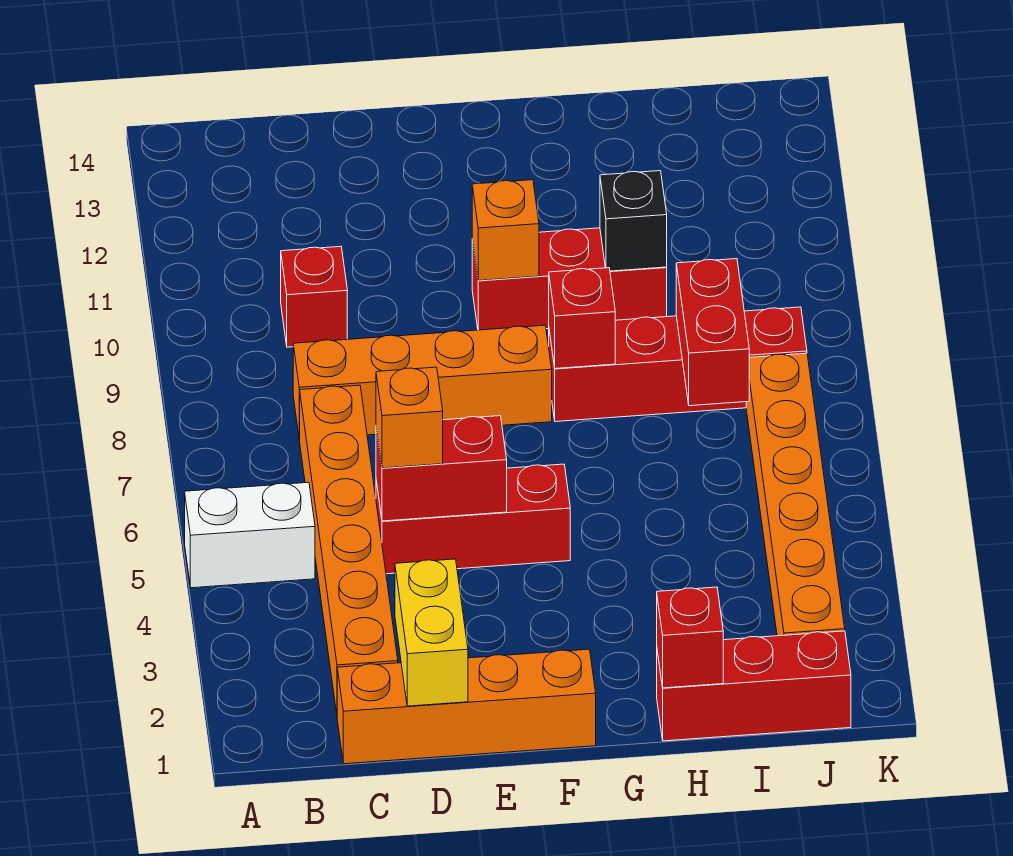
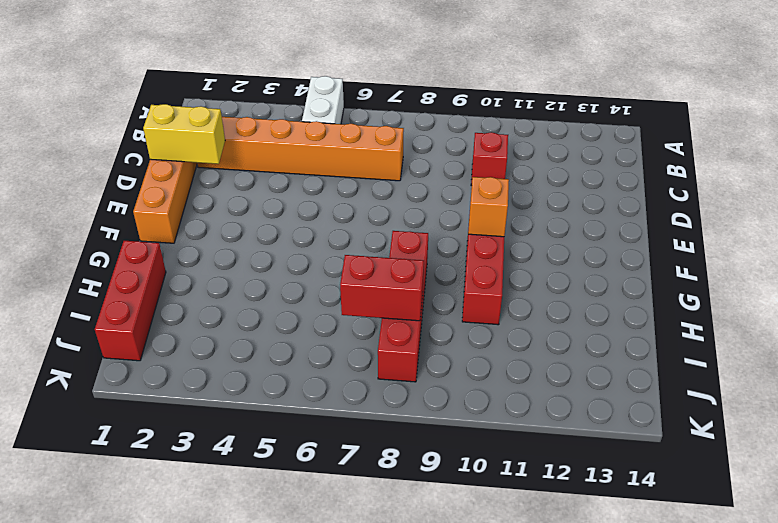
none -> orange brick C8:F8 level 1
none -> red brick D5:F5 level 1
none -> orange brick J2:J7 level 1

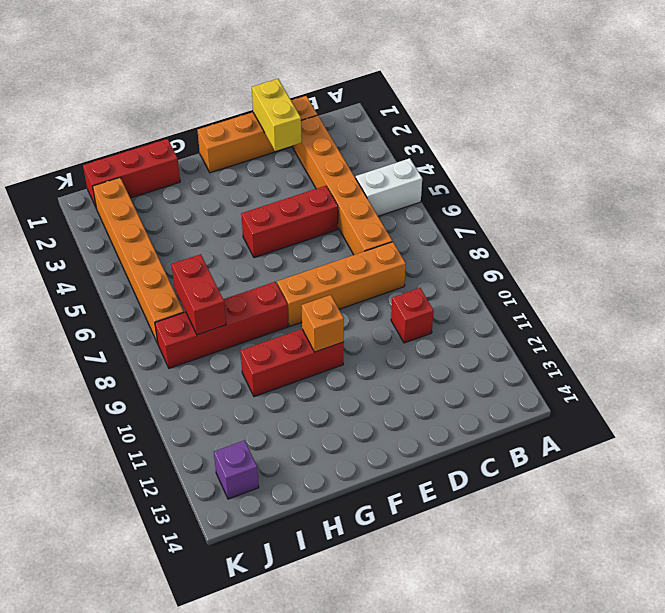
purple brick J13 level 1 -> none
none -> red brick D5:E5 level 2
none -> red brick G8 level 2
none -> red brick H1 level 2

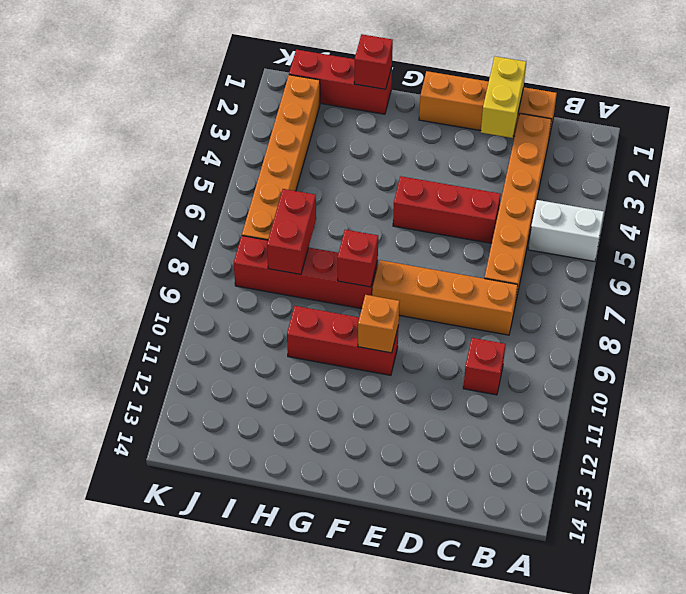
none -> red brick D5:E5 level 2
none -> black brick H10 level 2
none -> orange brick D5 level 3

